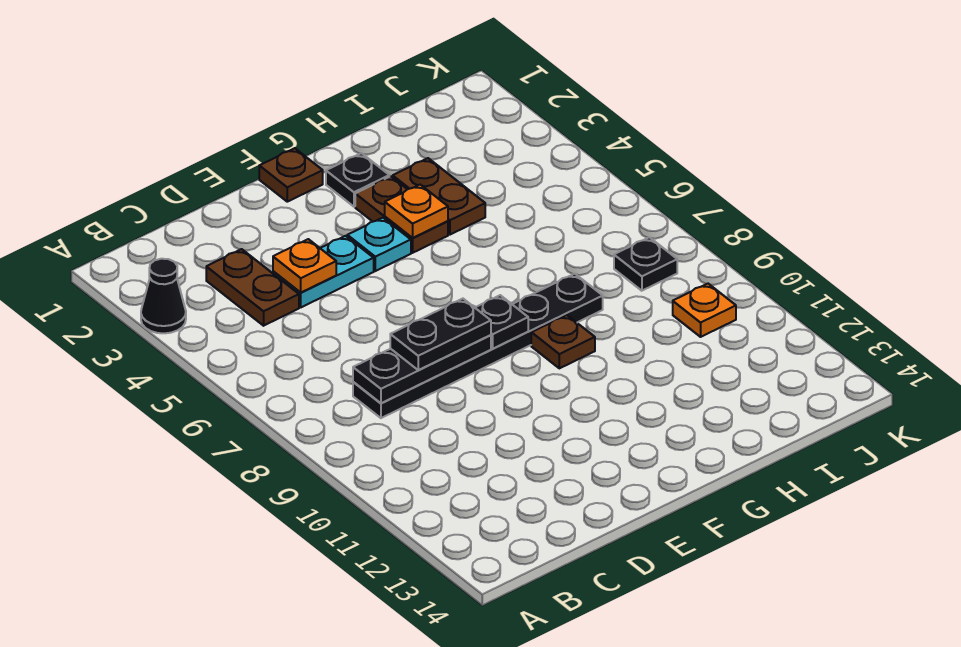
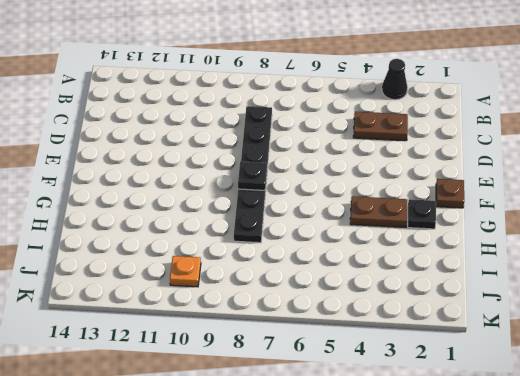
none -> cyan plate D4:E4 level 1
none -> cyan plate F4 level 1
none -> brown plate G9 level 1

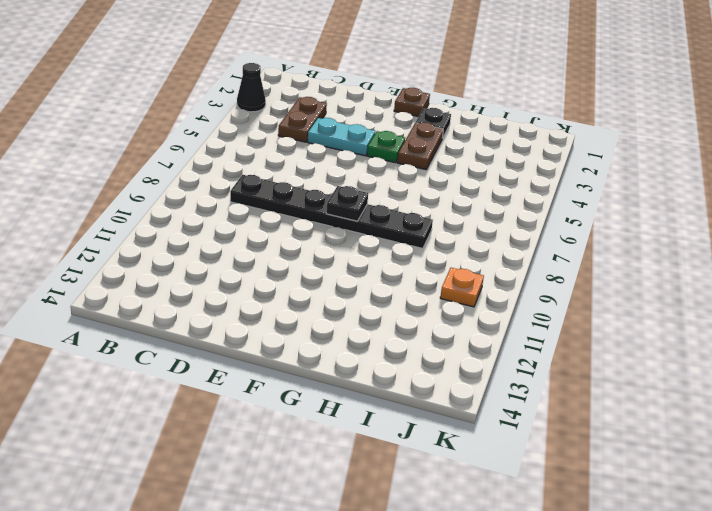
green plate F4 level 1 -> cyan plate F4 level 1
none -> brown plate G9 level 1
none -> brown plate H3:H4 level 1
none -> black plate J8 level 1

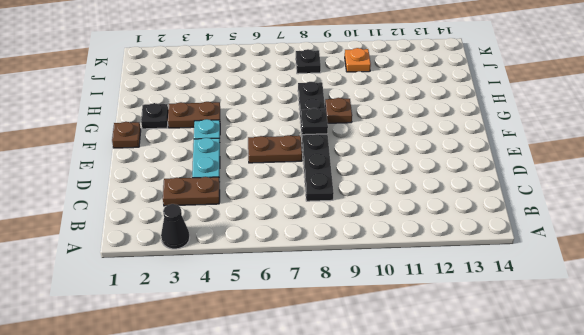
brown plate E6:E7 level 1 -> brown plate H3:H4 level 1
none -> black plate C8:E8 level 2
none -> orange plate D4 level 2
none -> orange plate G4 level 2

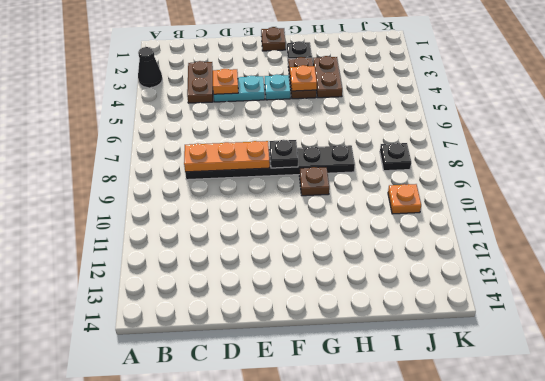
orange plate C8:E8 level 2 -> black plate C8:E8 level 2
none -> black plate D8:E8 level 3

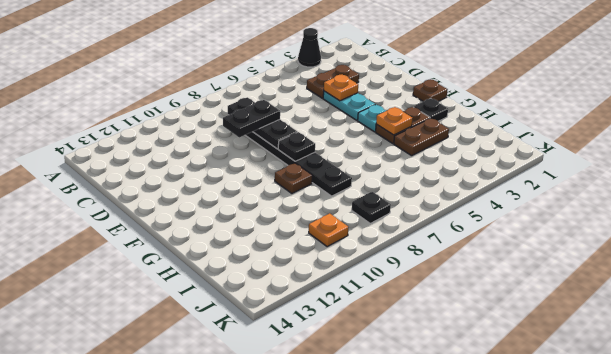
black plate D8:D9 level 3 -> black plate D8:E8 level 3

